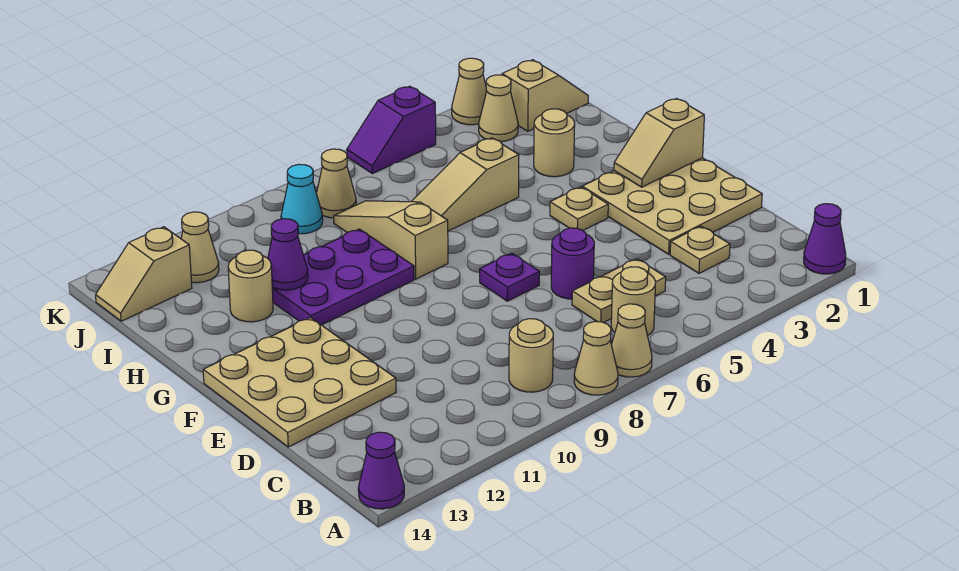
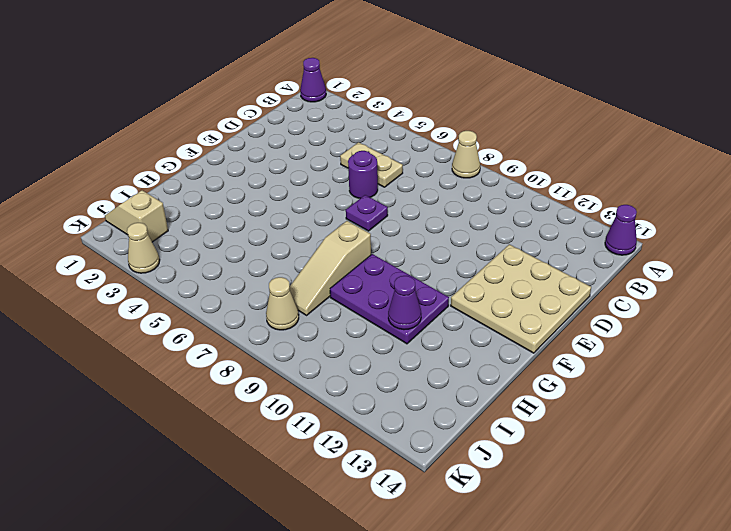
none -> tan cone A7 level 1
none -> tan round brick B6 level 1
none -> tan round brick B9 level 1

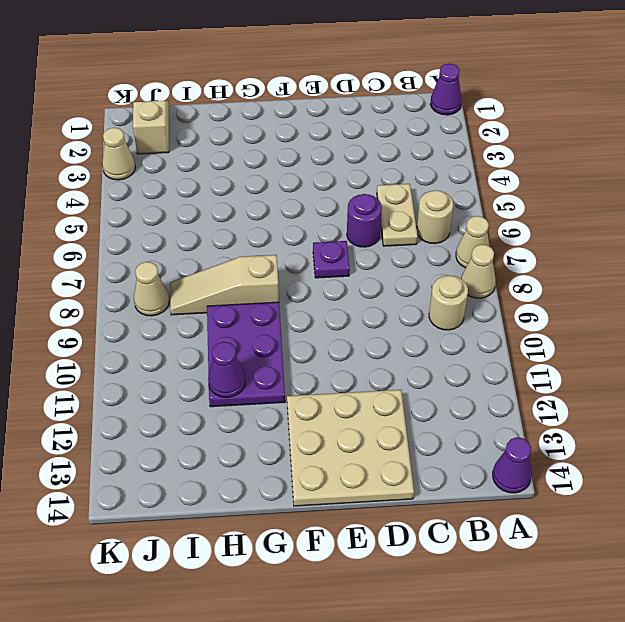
none -> tan plate C3 level 1
none -> tan plate D1:F3 level 1
none -> tan plate F4 level 1

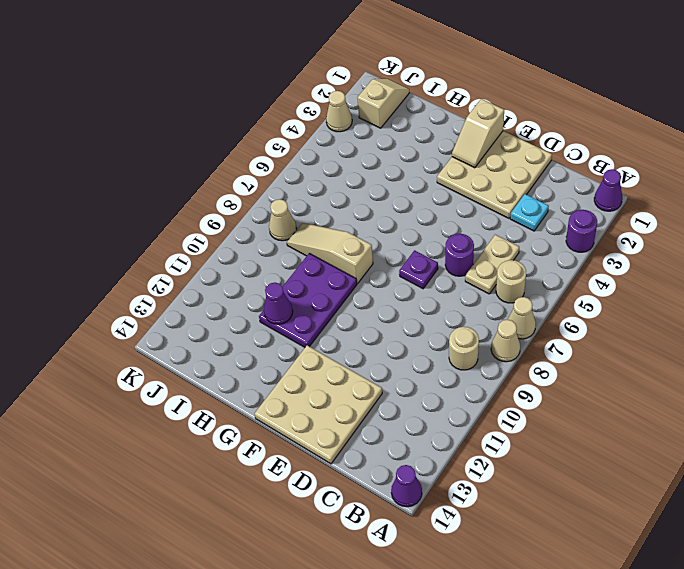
purple round brick A3 level 1 -> none
cyan plate C3 level 1 -> tan plate C3 level 1
none -> tan plate F4 level 1
none -> tan round brick H3 level 1
none -> tan slope H5:H7 level 1 top 5

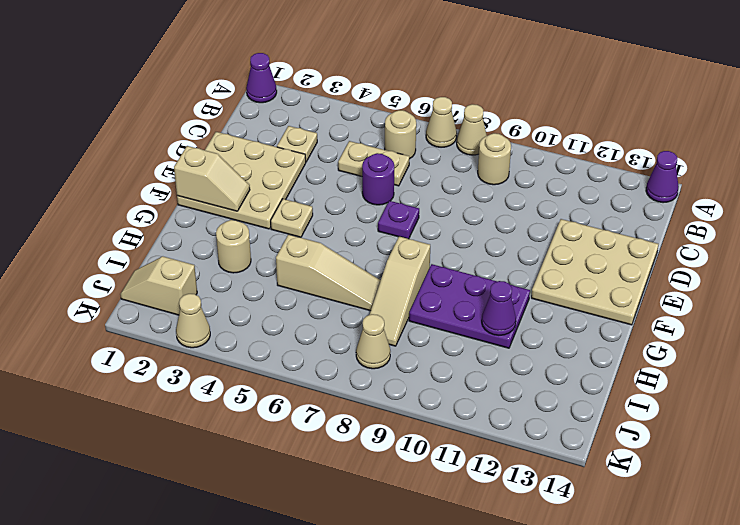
none -> tan round brick H12 level 1
none -> tan cone J3 level 1
none -> cyan cone J9 level 1

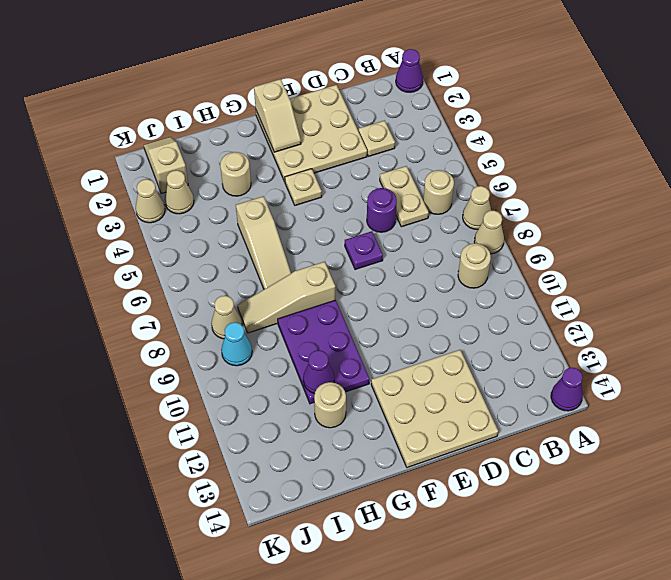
none -> tan cone J12 level 1
none -> tan slope J13:J14 level 1 top 13
none -> purple slope K5:K6 level 1 top 5

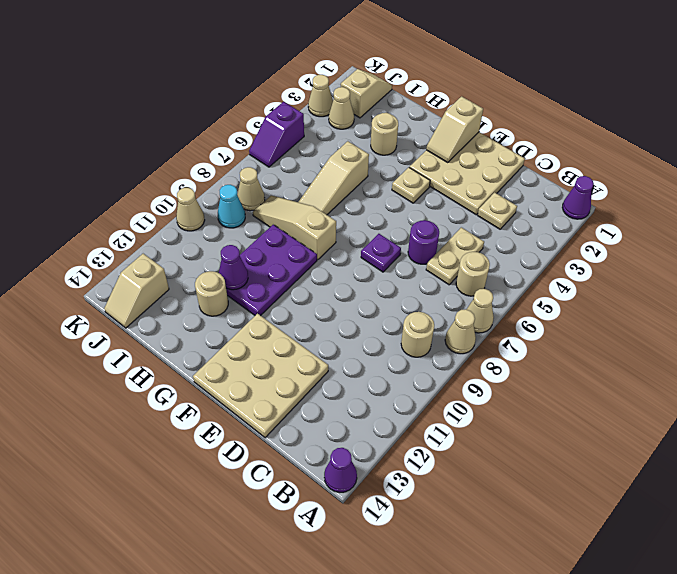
tan cone K10 level 1 -> tan cone J12 level 1

